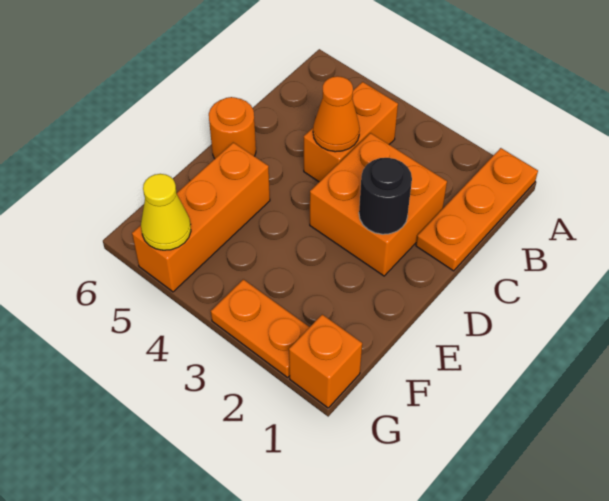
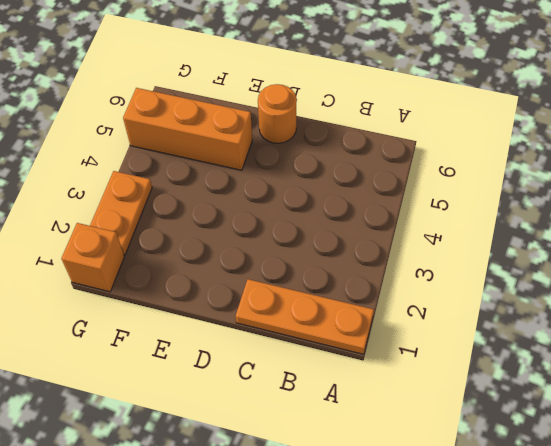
none -> orange brick B4:C4 level 1
none -> orange brick C2:D3 level 1

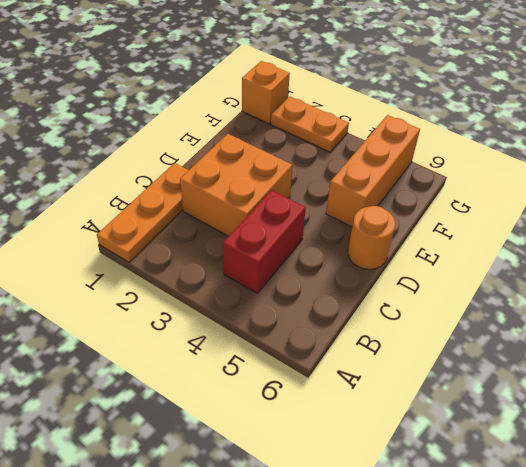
red brick B4:C4 level 1 -> orange brick B4:C4 level 1
none -> orange cone C4 level 2
none -> black round brick D2 level 2

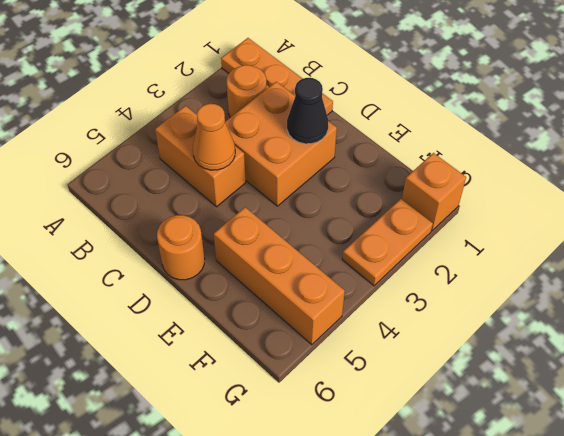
orange round brick B2 level 1 -> none
black cone D2 level 2 -> black round brick D2 level 2
none -> yellow cone G5 level 2

